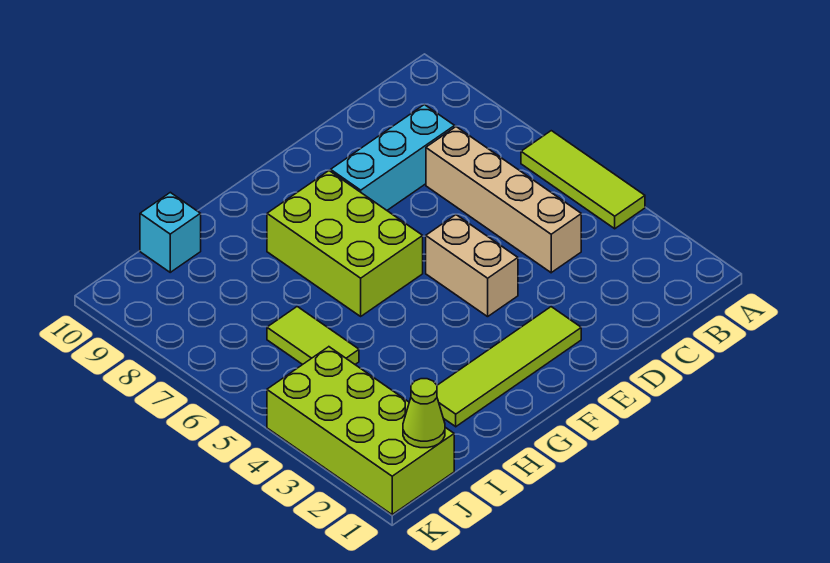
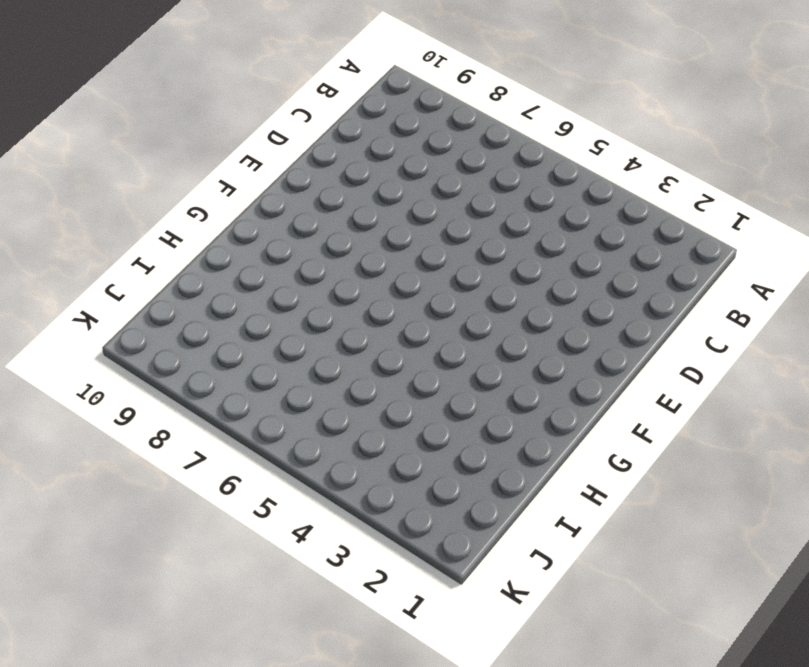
none -> lime tile A4:A6 level 1
none -> tan brick C4:C7 level 1

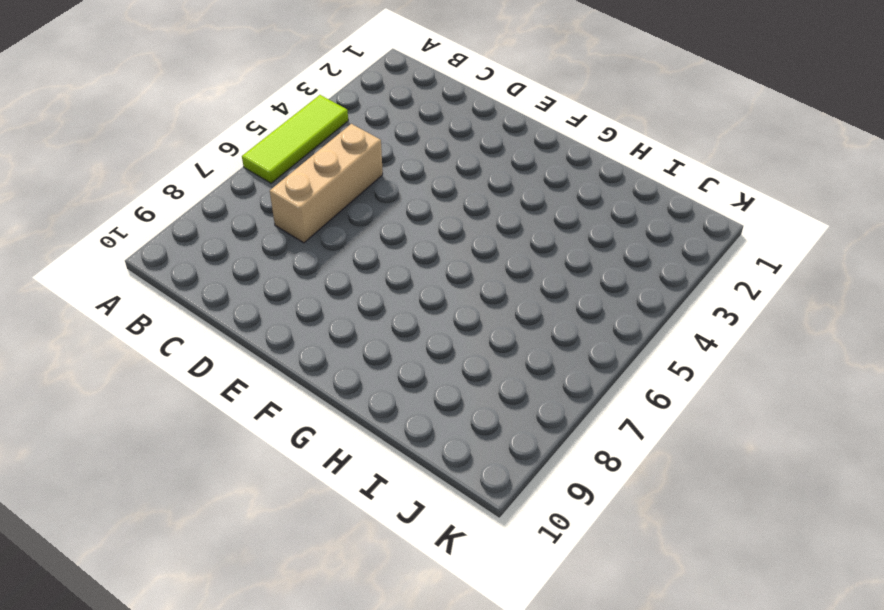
tan brick C5:C7 level 1 -> tan brick C4:C7 level 1
none -> cyan brick C8:E8 level 1
none -> lime tile E2:H2 level 1

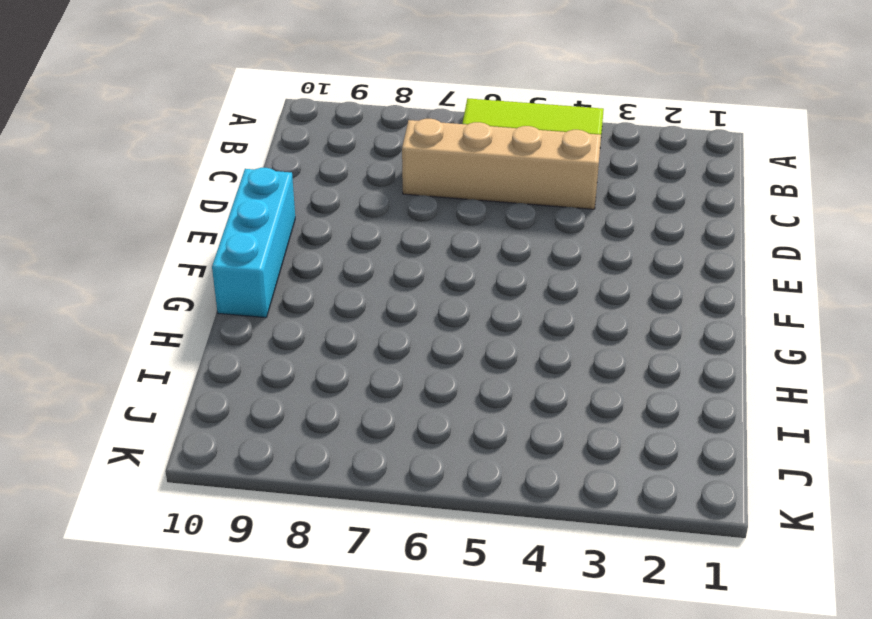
cyan brick E10:G10 level 1 -> cyan brick C8:E8 level 1
none -> lime tile E2:H2 level 1
none -> tan brick E4:E5 level 1

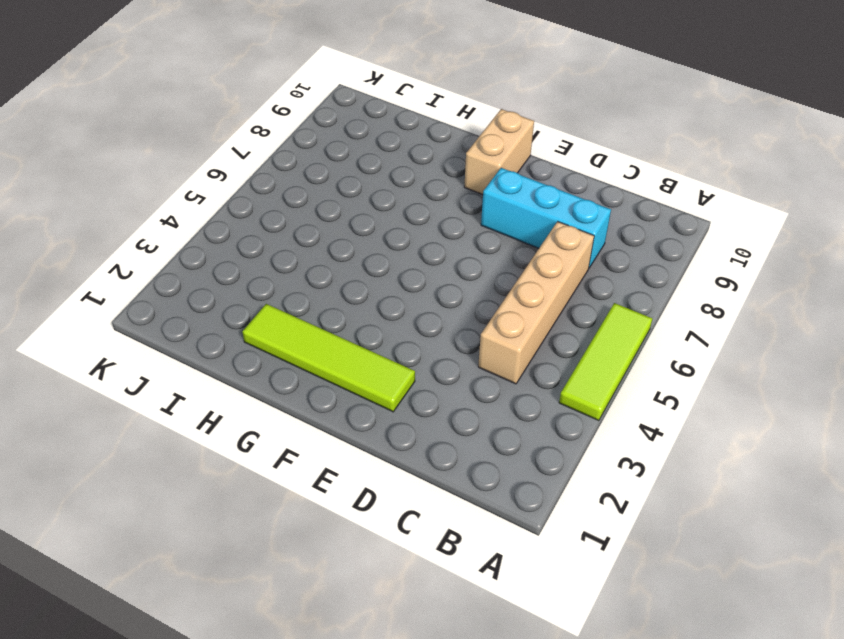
tan brick F9:F10 level 1 -> tan brick E4:E5 level 1
none -> lime brick F6:G8 level 1
none -> lime tile I5:I6 level 1

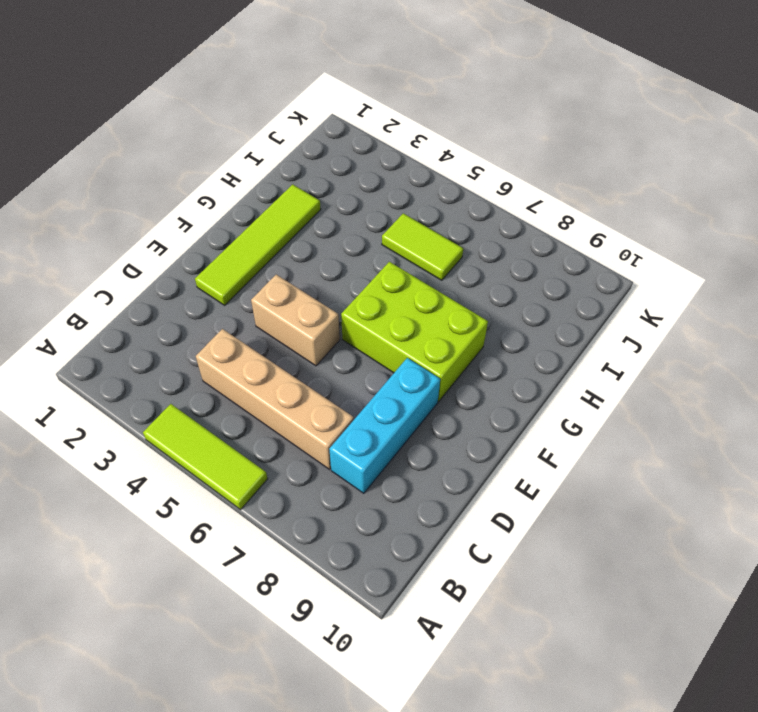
none -> cyan brick I10 level 1
none -> lime brick J1:K4 level 1

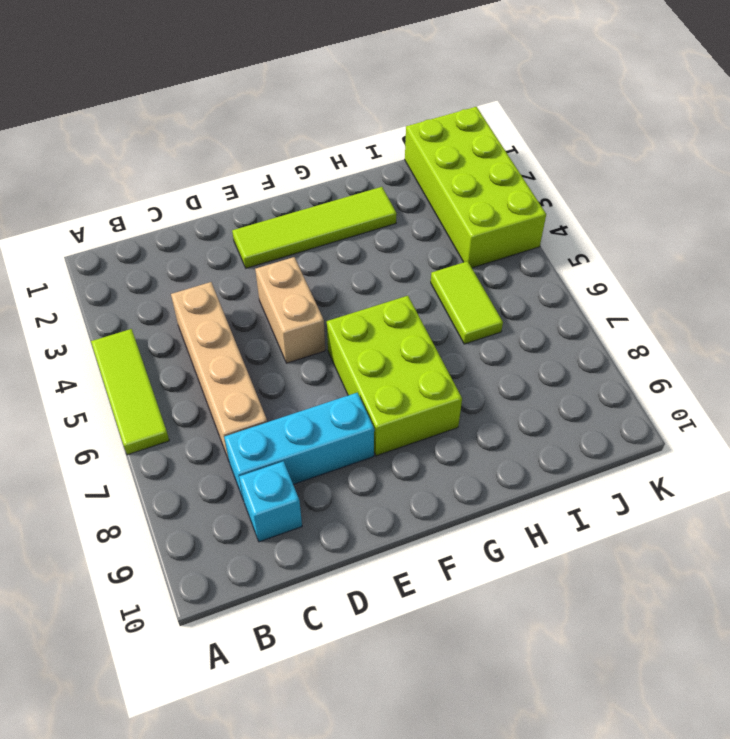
cyan brick C9 level 1 -> cyan brick I10 level 1
none -> lime cone J1 level 2

